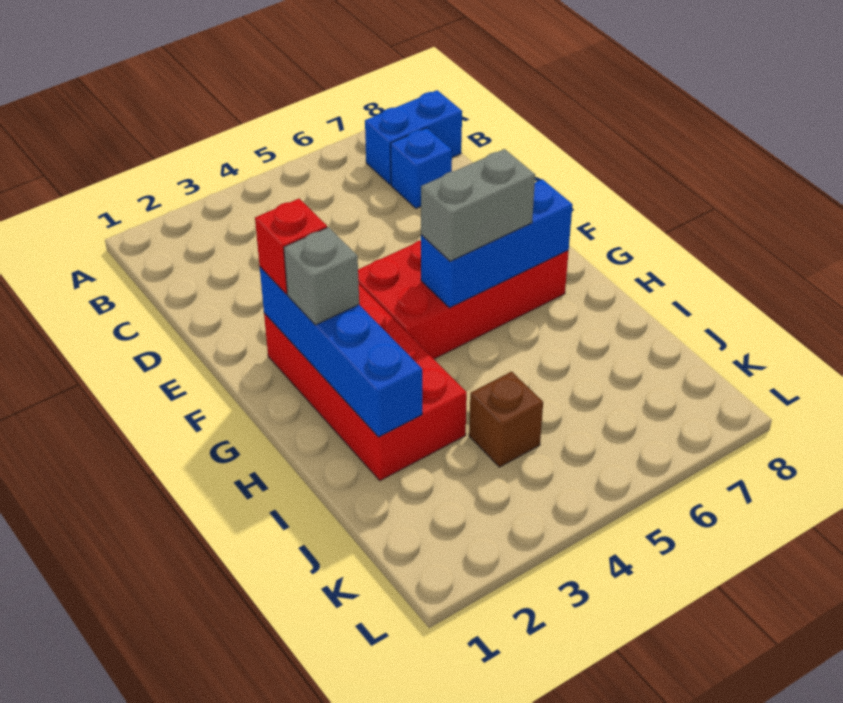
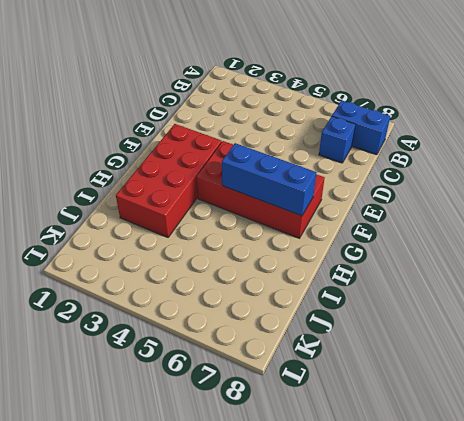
none -> brown brick J4 level 1
none -> blue brick F2:I2 level 2

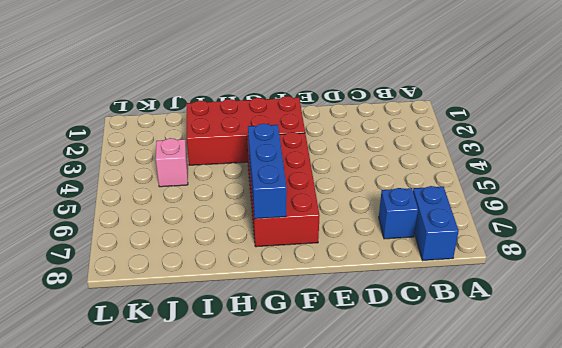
pink brick J4 level 1 -> brown brick J4 level 1
none -> blue brick F2:I2 level 2
none -> red brick F2 level 3

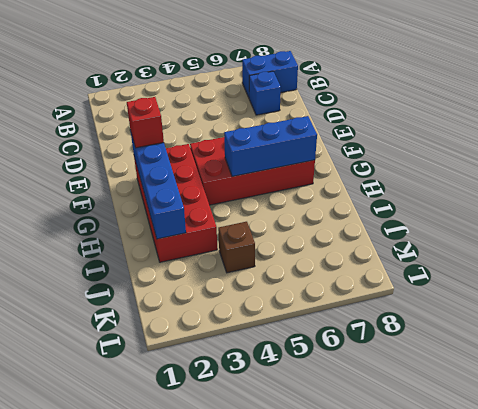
none -> grey brick G2 level 3
none -> grey brick G5:G6 level 3

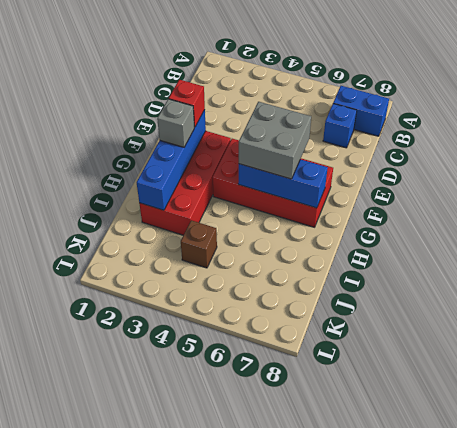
grey brick F5:G6 level 3 -> grey brick G5:G6 level 3

